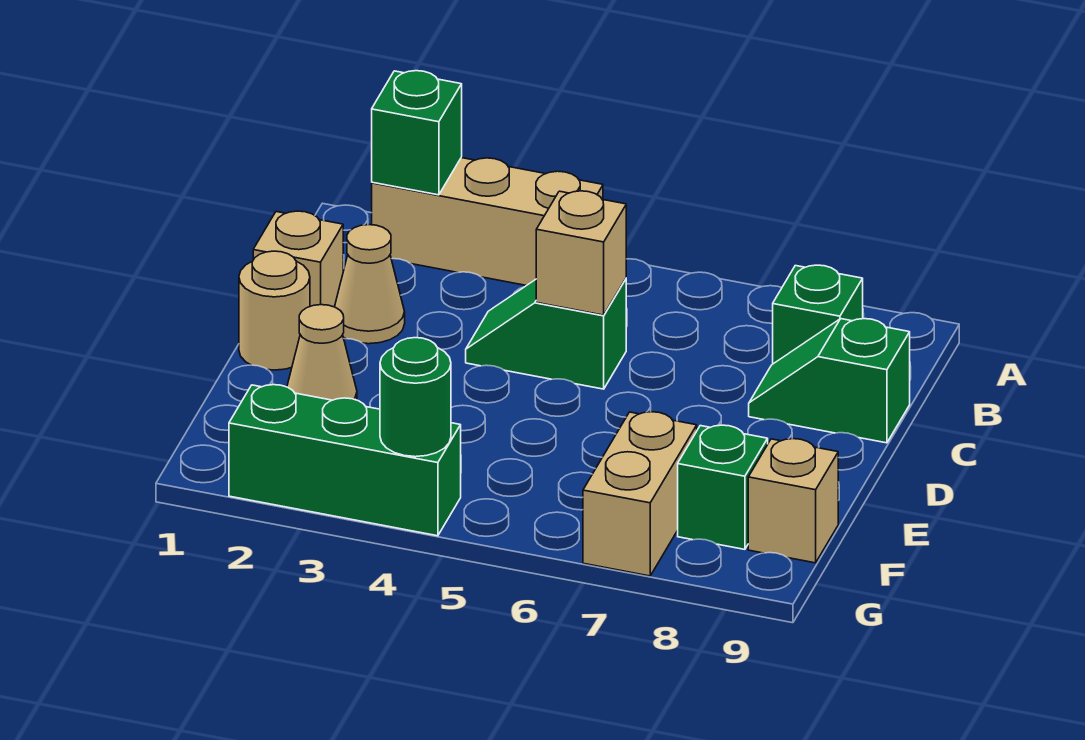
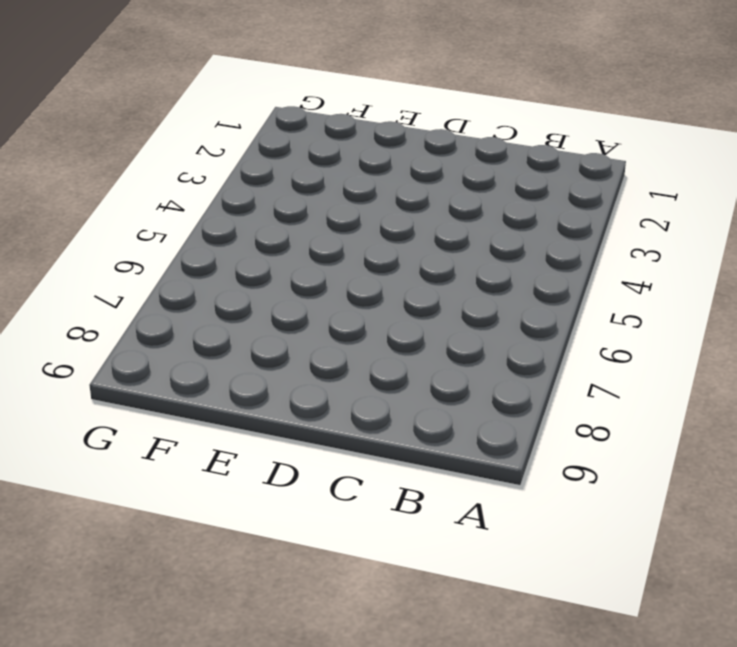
none -> tan brick A2:A4 level 1
none -> green brick B8 level 1
none -> tan brick C1 level 1

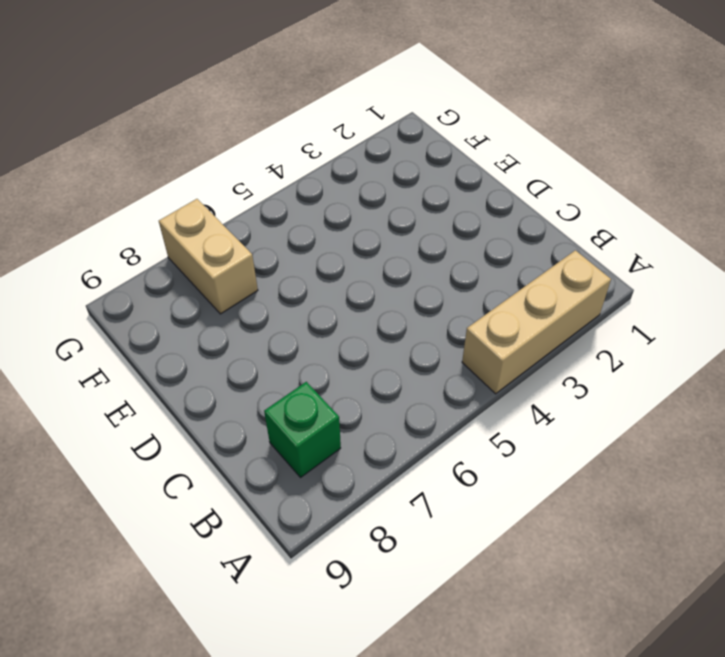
none -> tan brick C1 level 1
none -> tan cone C2 level 1
none -> green slope C4:C5 level 1 top 5

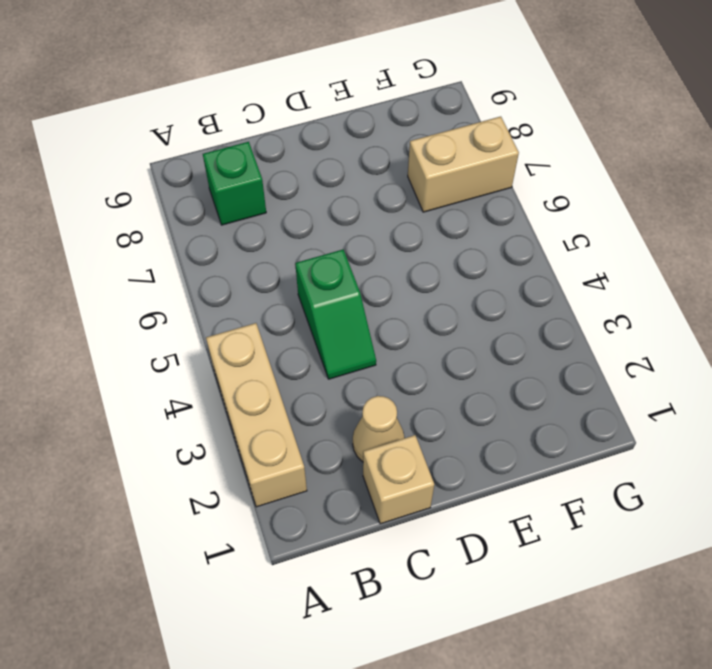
none -> green slope C8:C9 level 1 top 9
none -> tan round brick D1 level 1
none -> tan cone E2 level 1

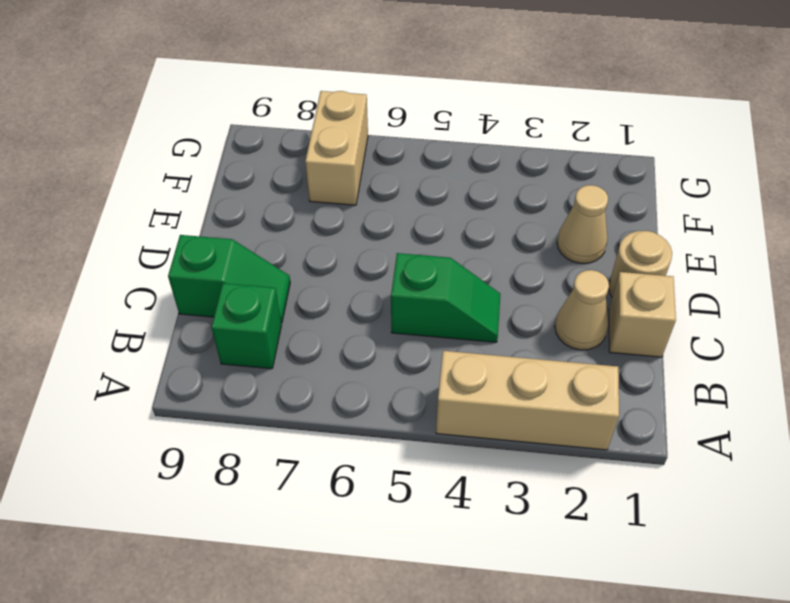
none -> green brick F8 level 1
none -> tan brick F9 level 1
none -> green brick G2:G4 level 1

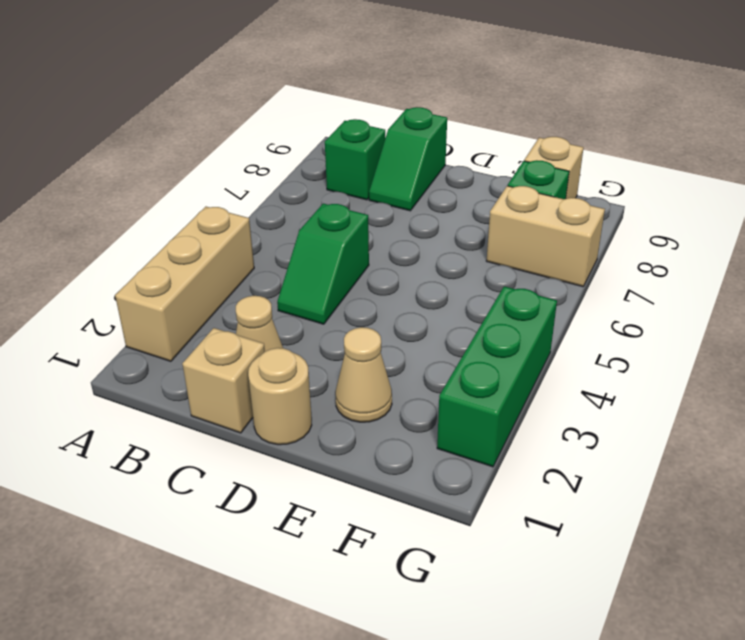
none -> green brick A2 level 2
none -> tan brick C5 level 2
none -> green round brick G4 level 2

